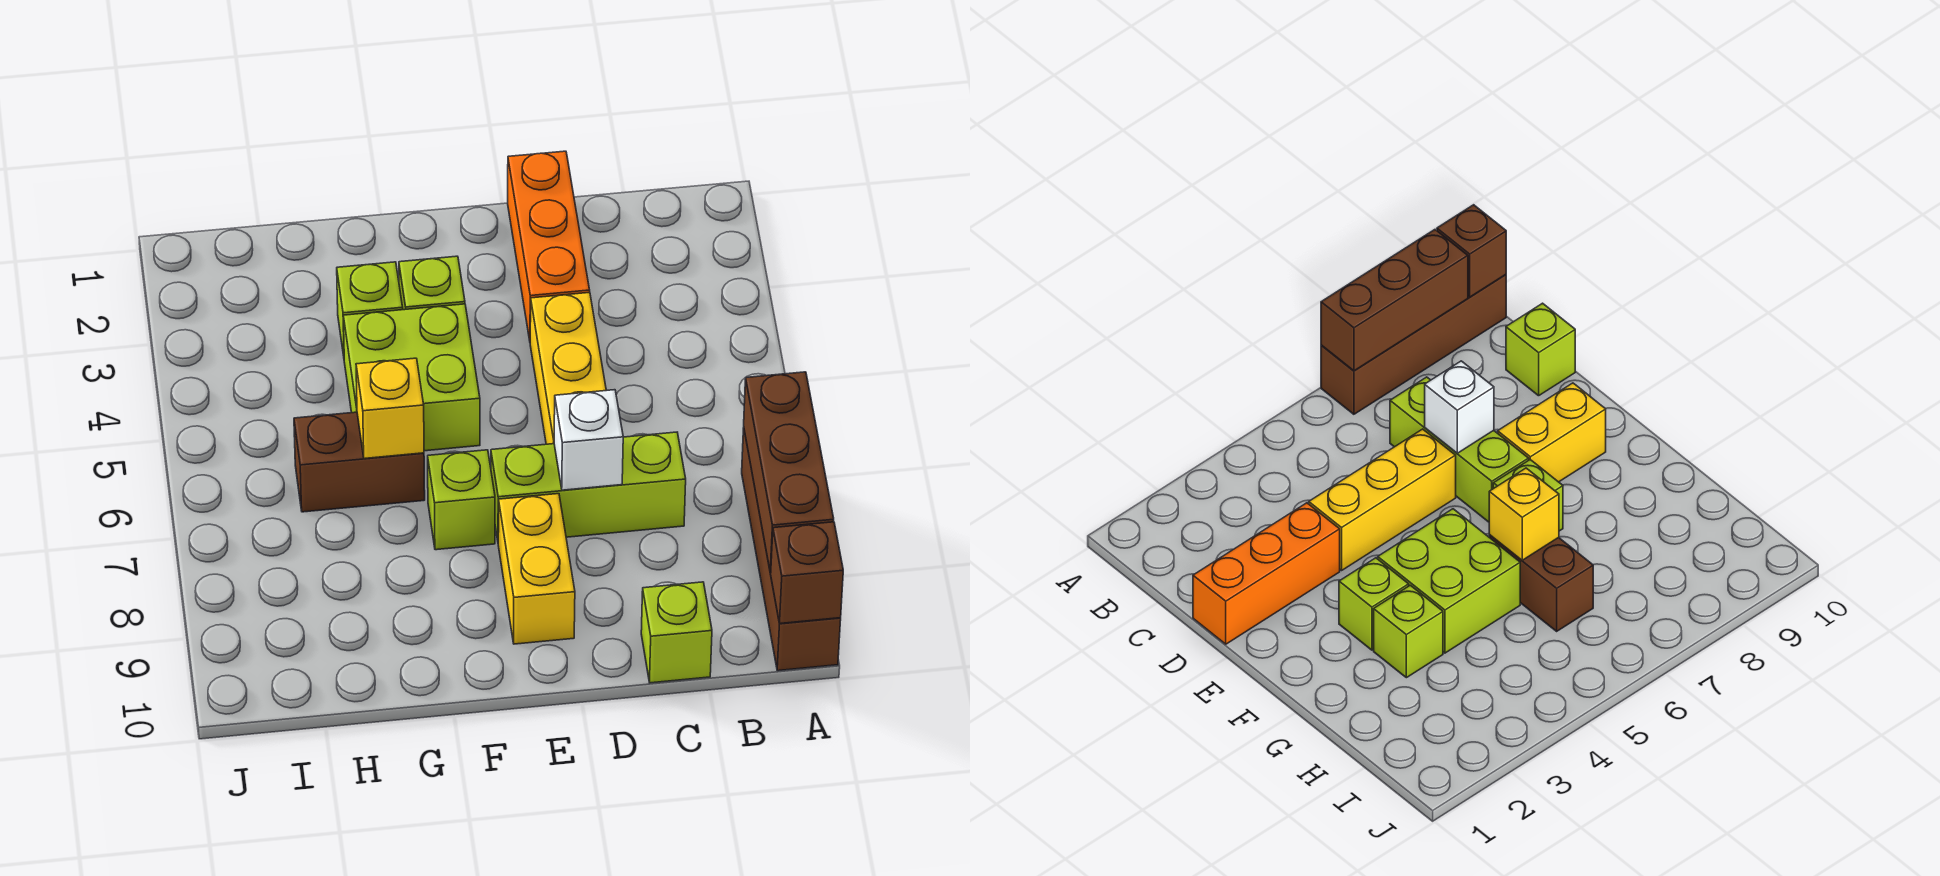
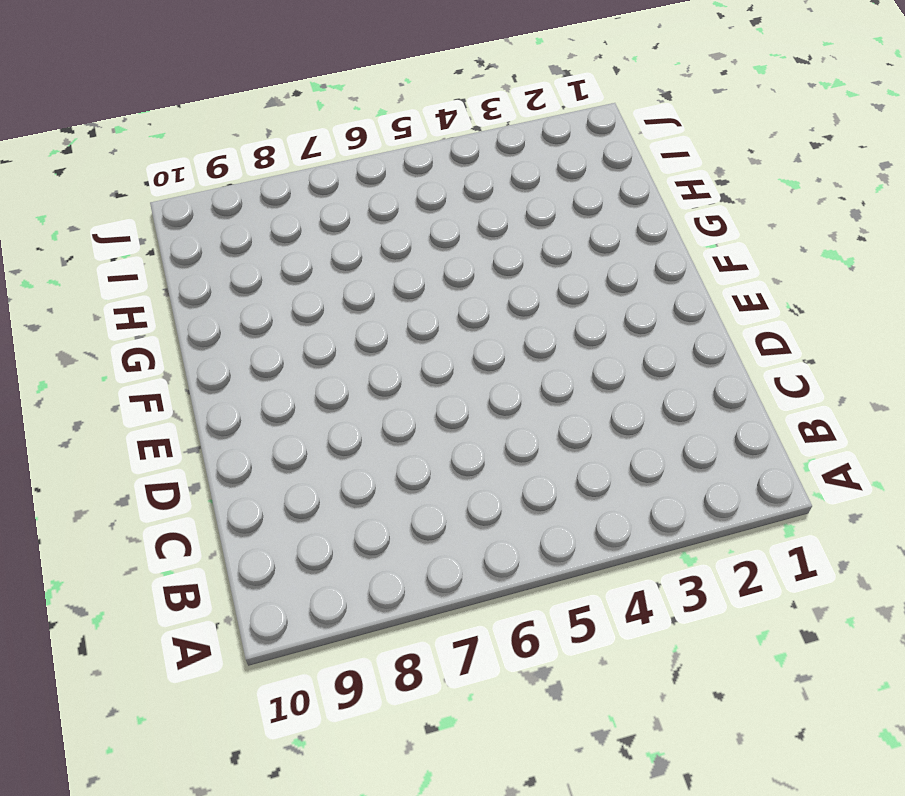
none -> brown brick A7:A10 level 1
none -> lime brick C7:E7 level 1
none -> lime brick C10 level 1

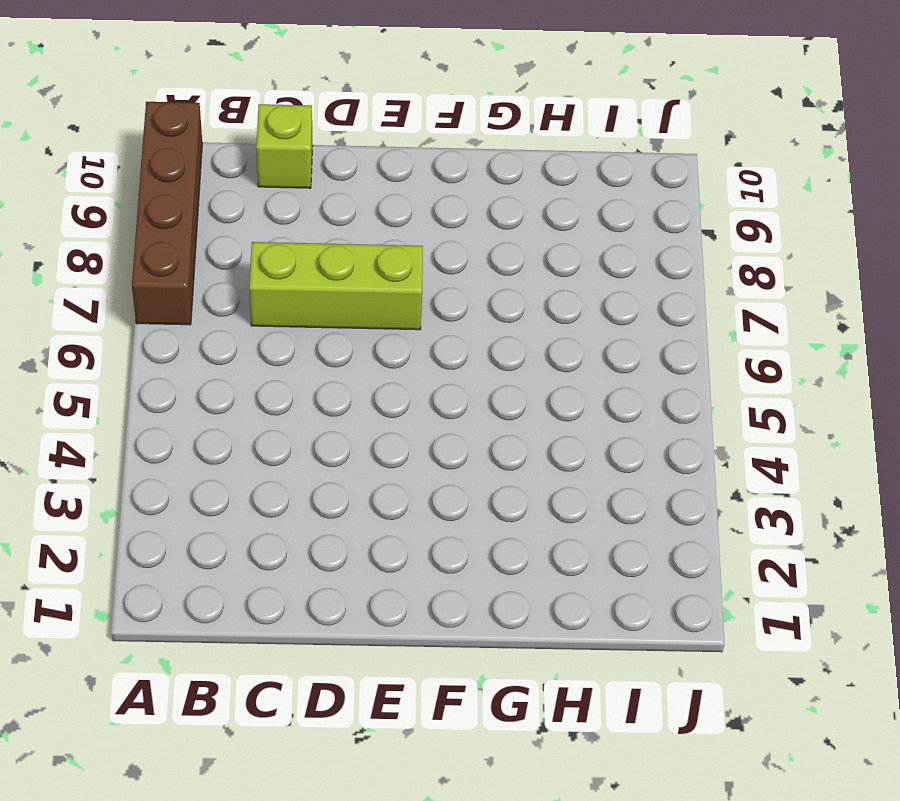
none -> orange brick D1:D3 level 1
none -> yellow brick D4:D6 level 1
none -> yellow brick E8:E9 level 1

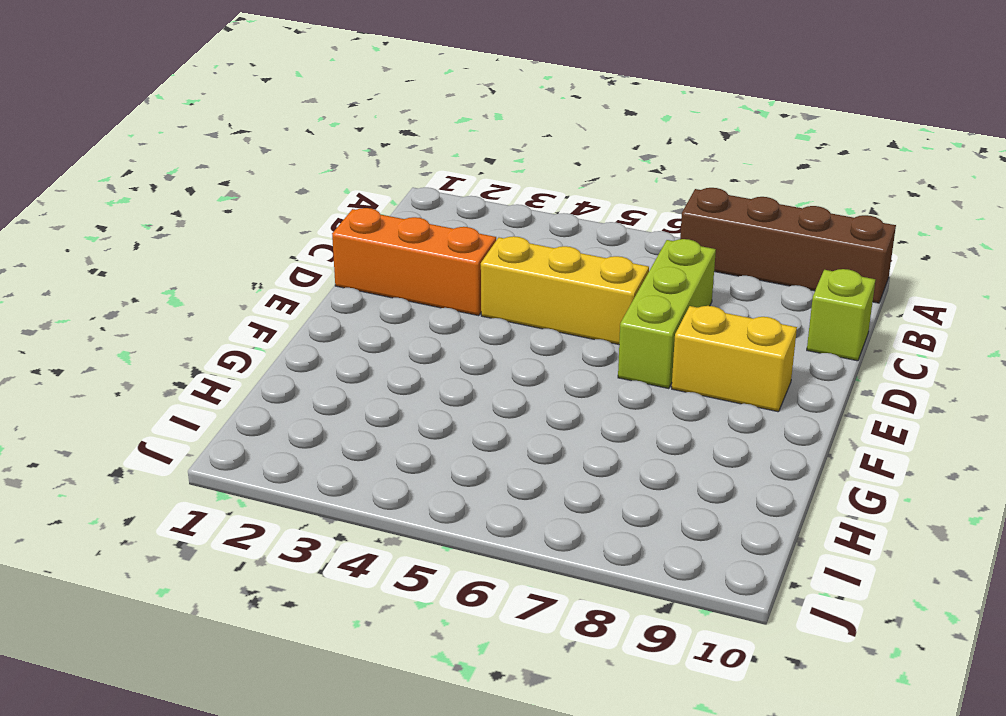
none -> lime brick F3 level 1
none -> lime brick F4:G5 level 1
none -> lime brick F7 level 1

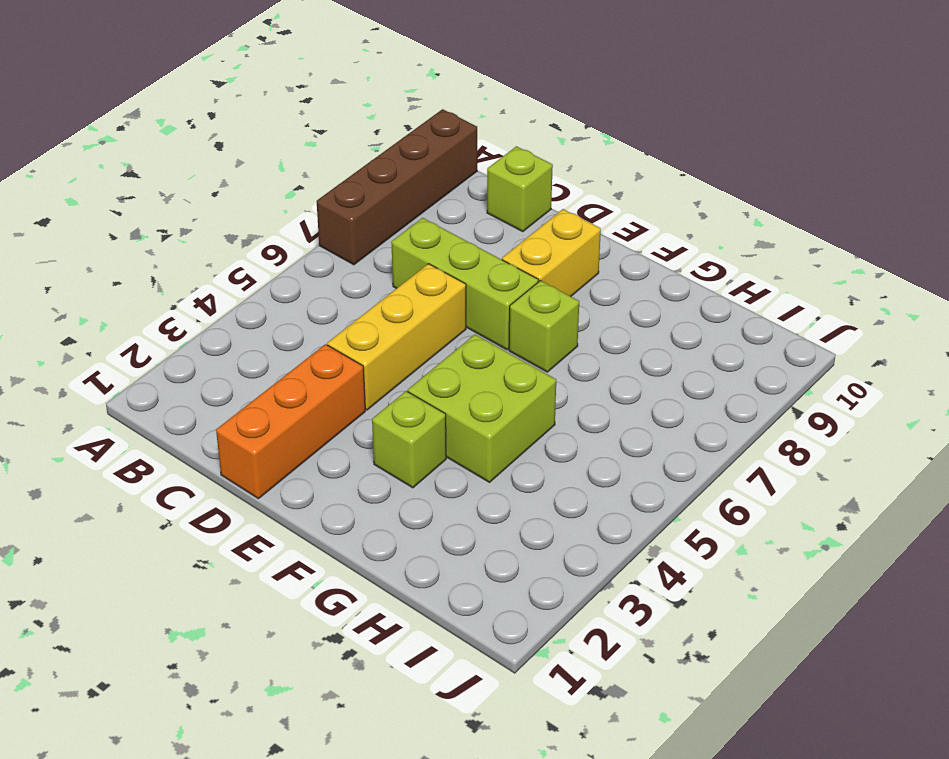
none -> lime brick G3 level 1
none -> brown brick G6:H6 level 1
none -> brown brick A7:A9 level 2

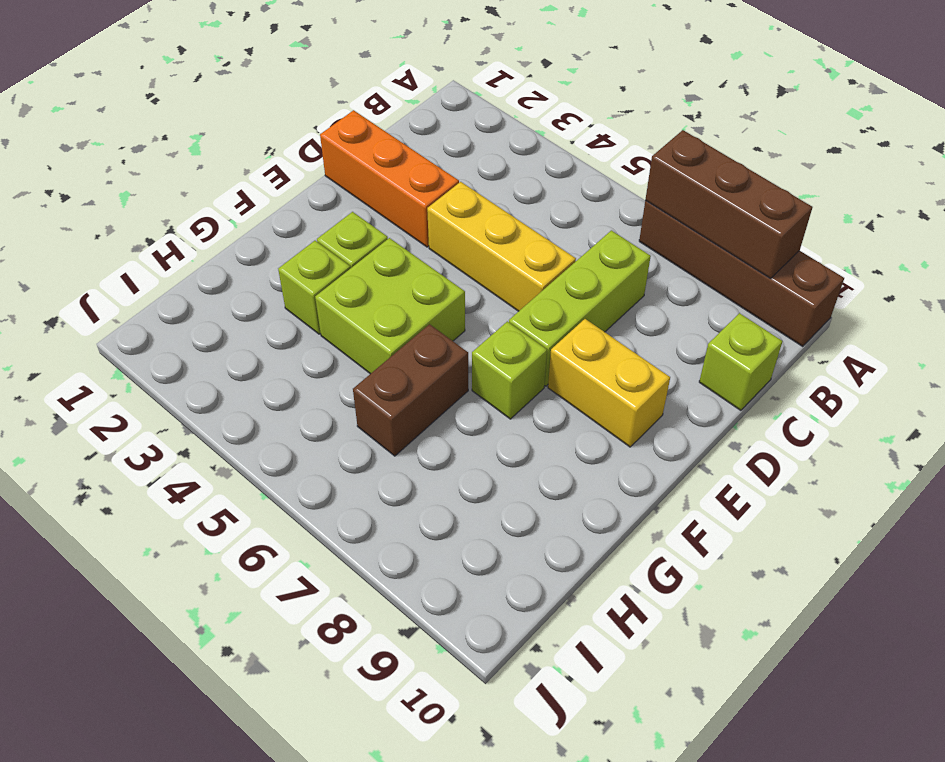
none -> brown brick A10 level 2
none -> white brick D7 level 2
none -> yellow brick G6 level 2

